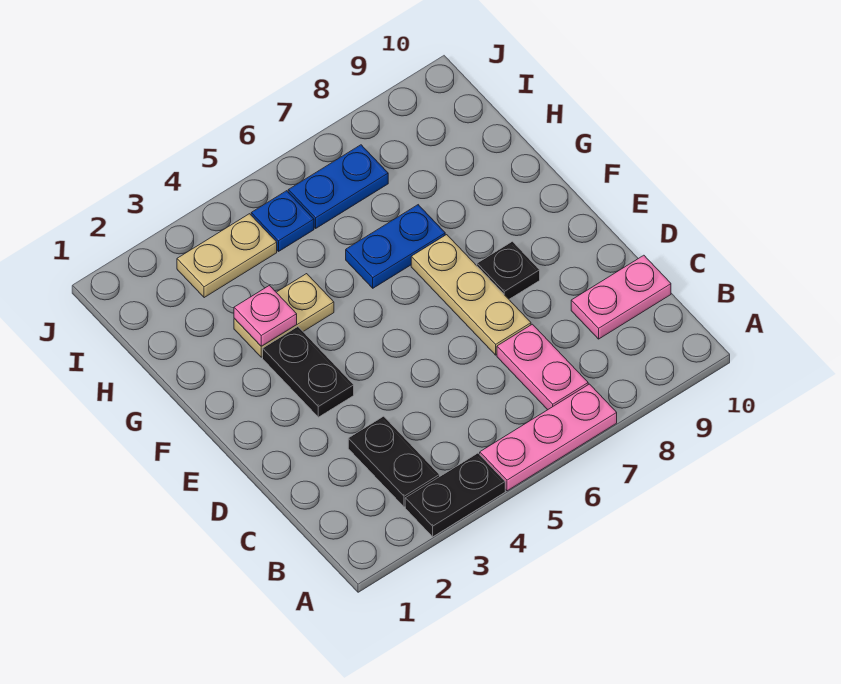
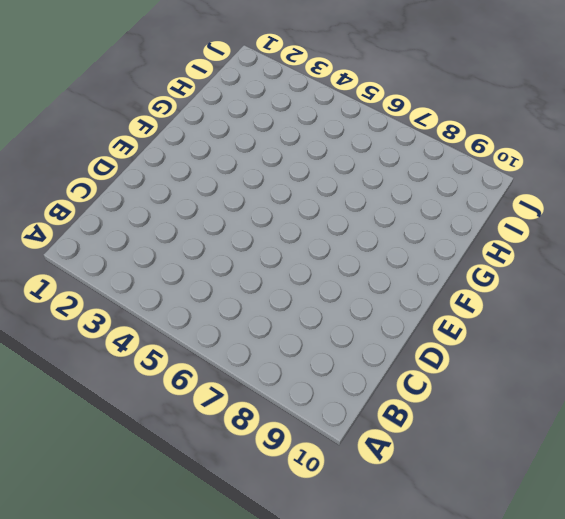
none -> black plate A3:A4 level 1
none -> pink plate A5:A7 level 1
none -> black plate B3:C3 level 1

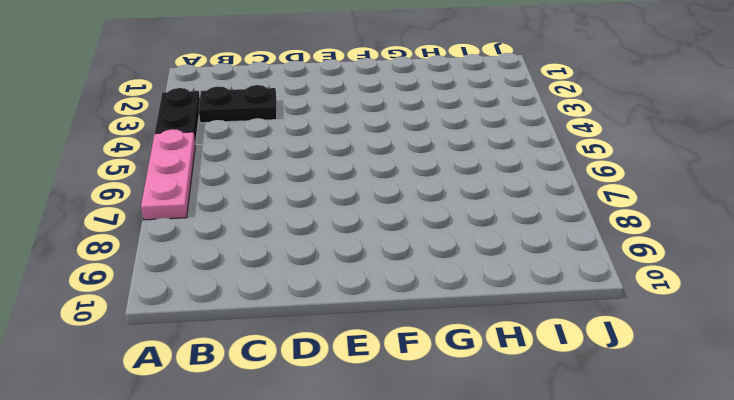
none -> pink plate B7:C7 level 1
none -> pink plate C9:C10 level 1
none -> tan plate D7:F7 level 1

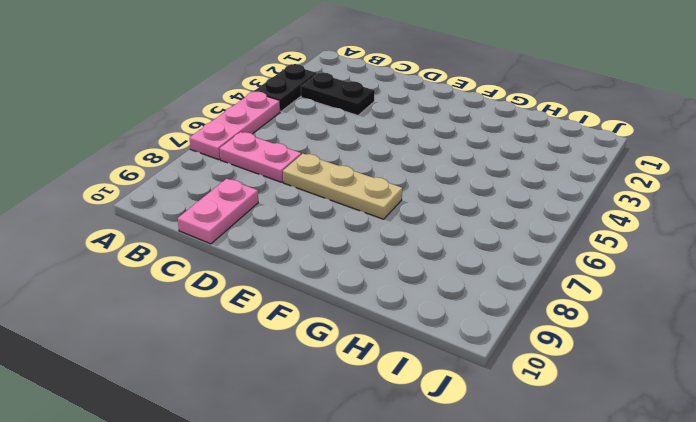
none -> black plate E3:F3 level 1
none -> black plate E8 level 1
none -> tan plate G3:G4 level 1

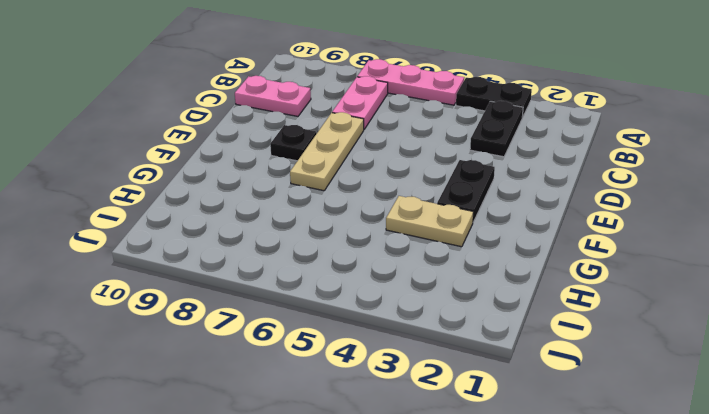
none -> blue plate G6:G7 level 1
none -> tan plate I3:I4 level 1
none -> blue plate I5 level 1

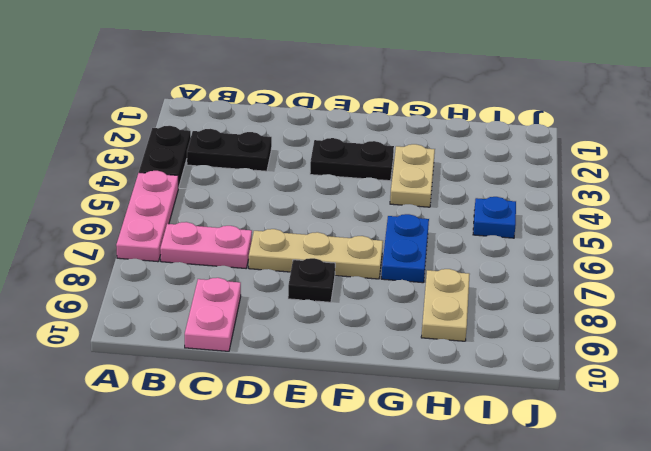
tan plate H8:H9 level 1 -> tan plate I3:I4 level 1
none -> blue plate I6:I7 level 1
none -> pink plate G3 level 2

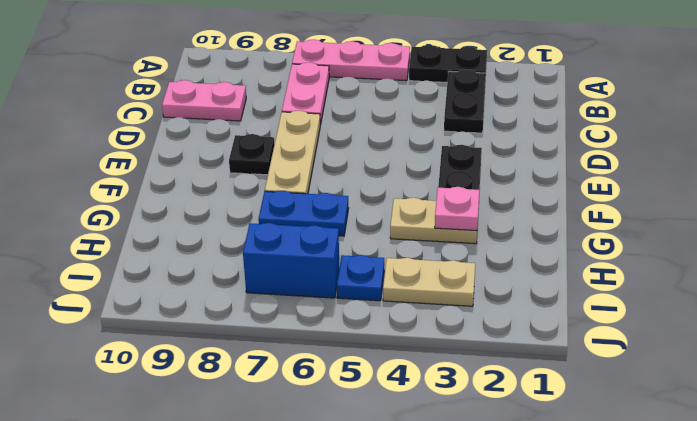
blue brick I6:I7 level 1 -> blue plate I6:I7 level 1

